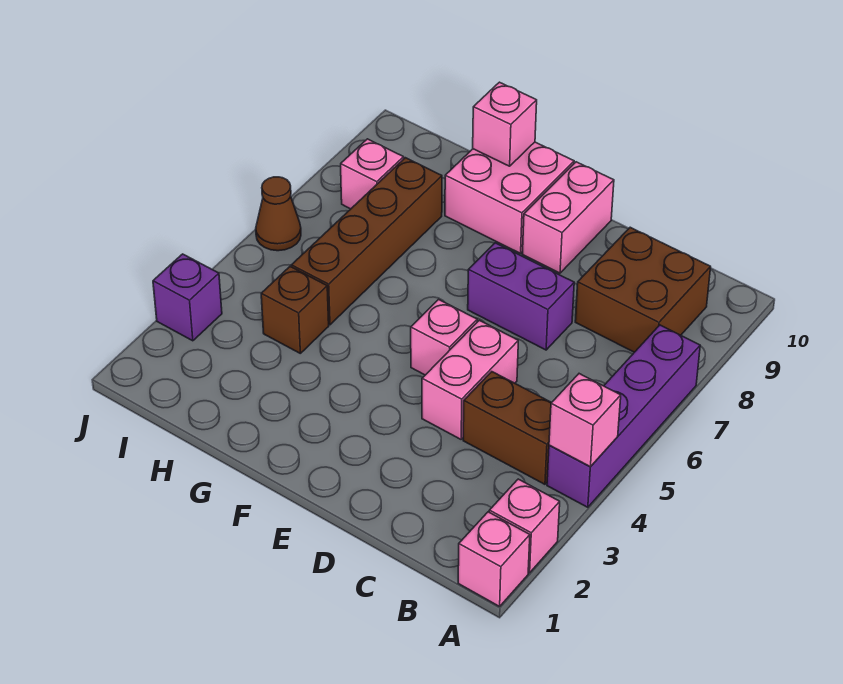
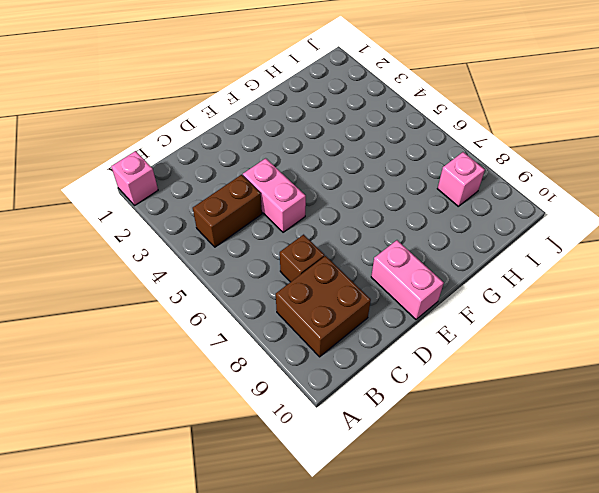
brown brick C7 level 1 -> brown brick H4 level 1
none -> pink brick A2 level 1
none -> purple brick A4:A7 level 1
none -> purple brick D7:E7 level 1

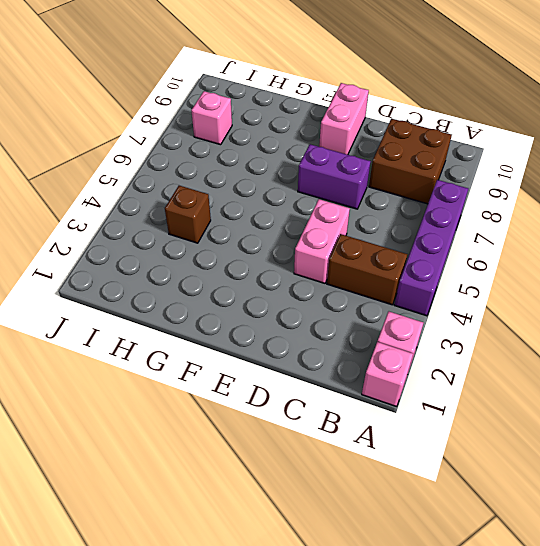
none -> pink brick E5 level 1
none -> pink brick F9:G10 level 1
none -> brown brick H5:H8 level 1

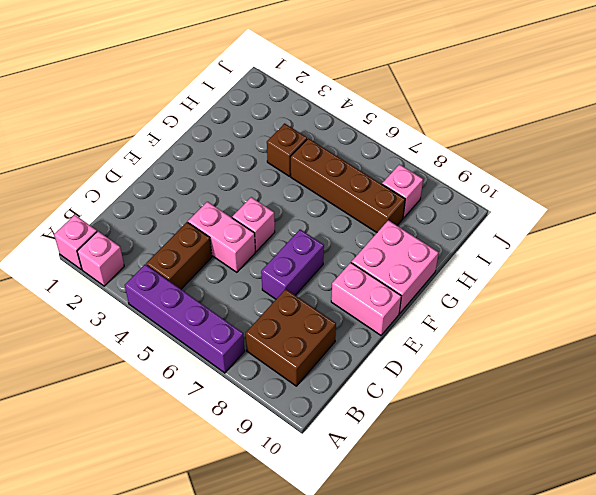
none -> purple brick J3 level 1
none -> brown cone J6 level 1
none -> pink brick A4 level 2

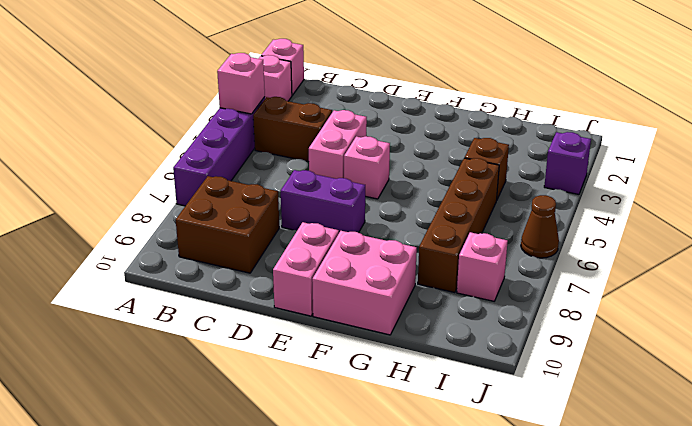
none -> pink brick G10 level 2

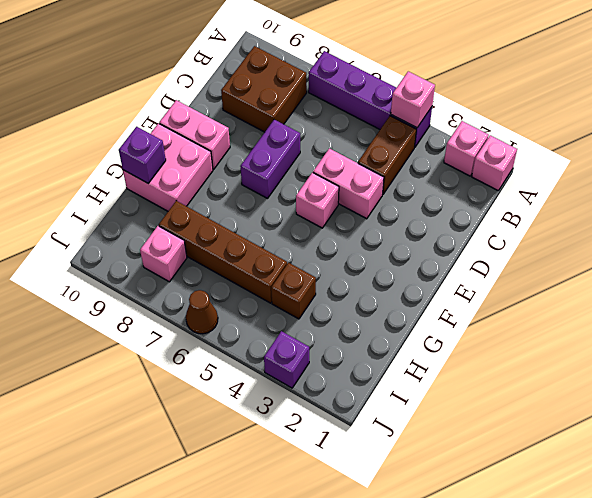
purple brick G10 level 2 -> pink brick G10 level 2

